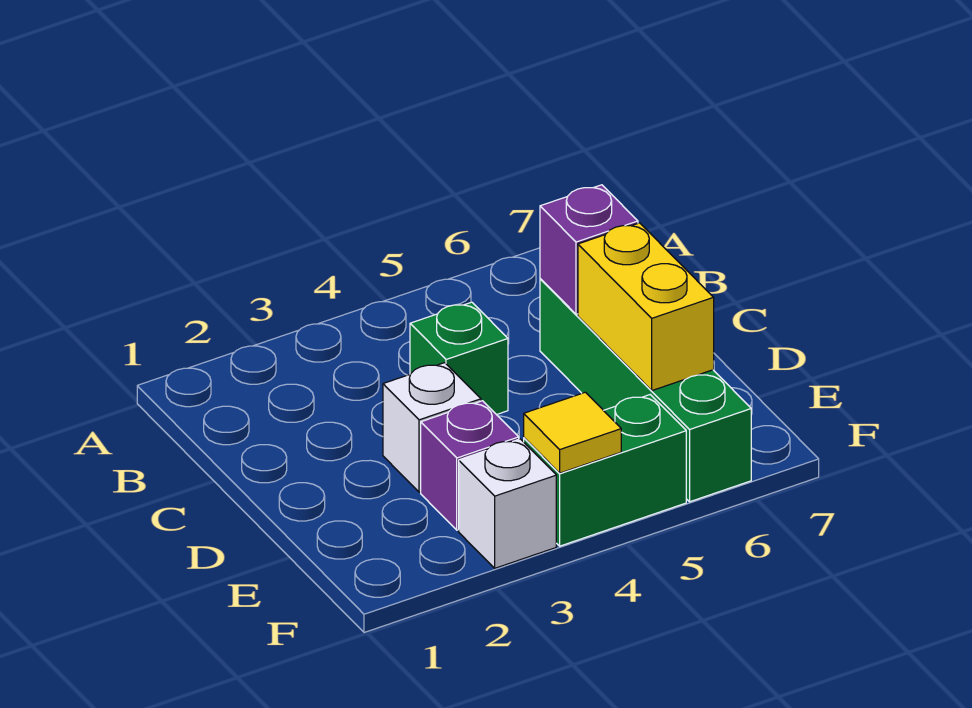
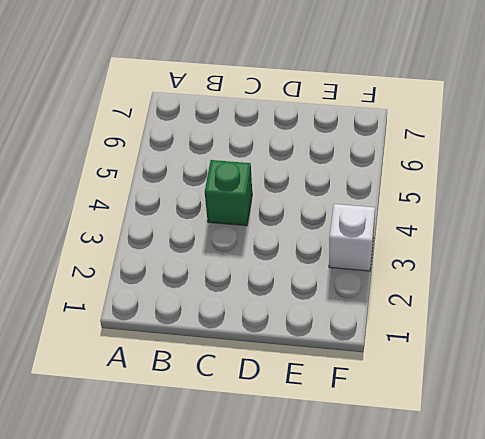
none -> green brick C6:F6 level 1
none -> white brick D3 level 1

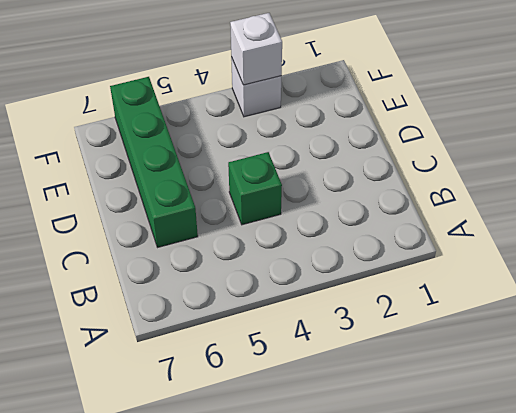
white brick F3 level 2 -> white brick D3 level 1
none -> purple brick E3 level 1
none -> green brick F4:F5 level 1

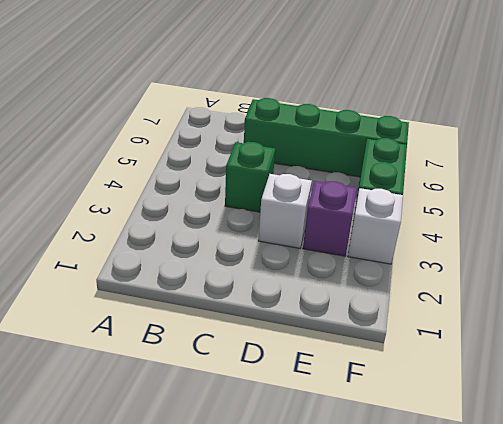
none -> purple brick C6 level 2
none -> yellow brick D6:E6 level 2

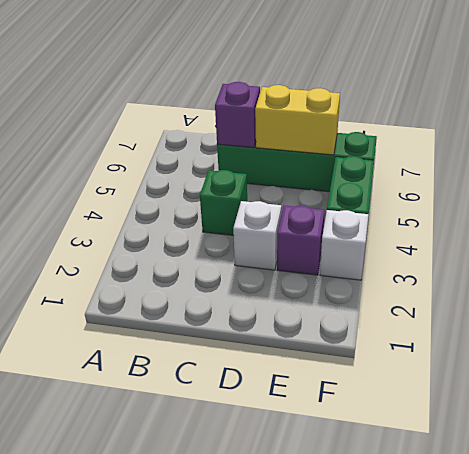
none -> yellow tile F4 level 2

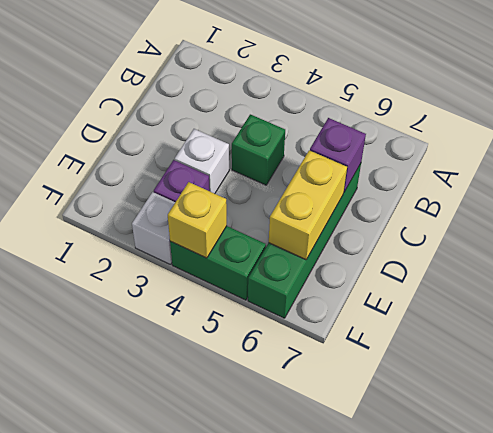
yellow brick F4 level 2 -> yellow tile F4 level 2

